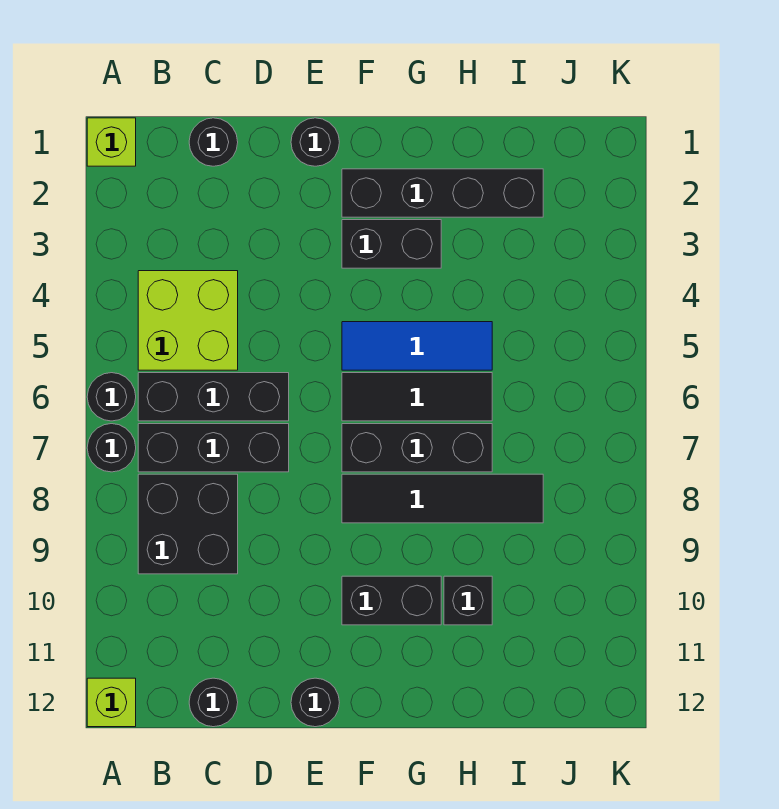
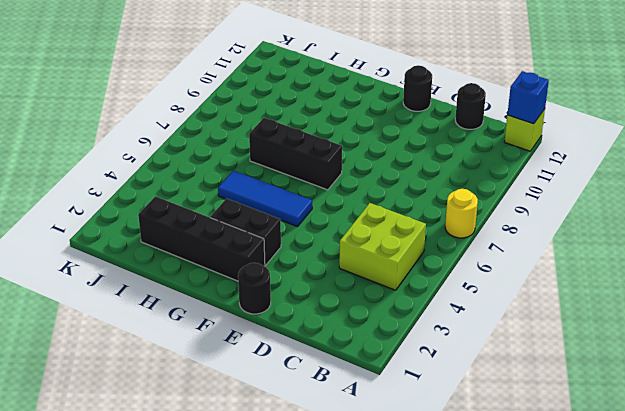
yellow round brick A7 level 1 -> black round brick A7 level 1
blue brick A12 level 2 -> none
none -> lime brick A1 level 1
none -> black round brick A6 level 1
none -> black brick B6:D6 level 1

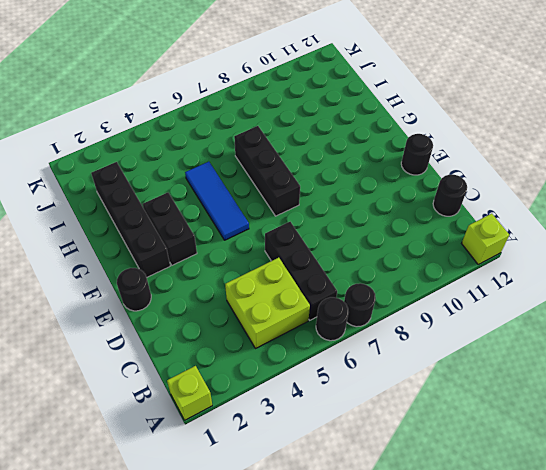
none -> black brick B7:D7 level 1
none -> black brick B8:C9 level 1
none -> black round brick C1 level 1

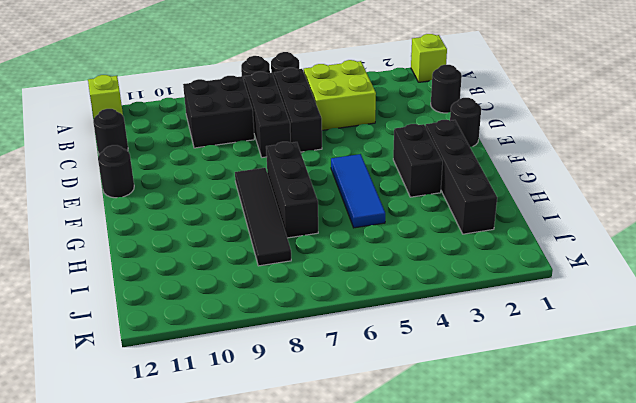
none -> black tile F6:H6 level 1
none -> black brick F10:G10 level 1
none -> black brick H10 level 1

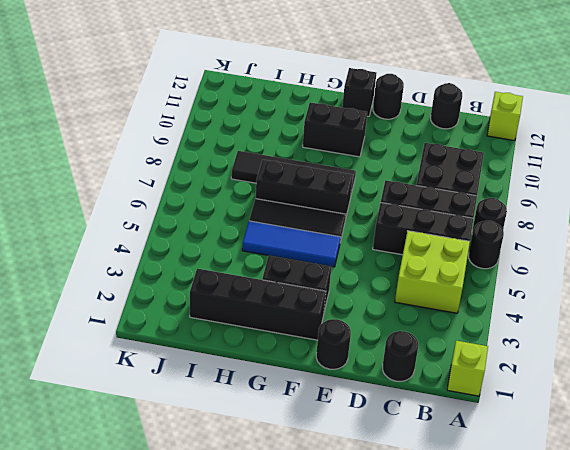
black brick F12 level 1 -> black brick H10 level 1

